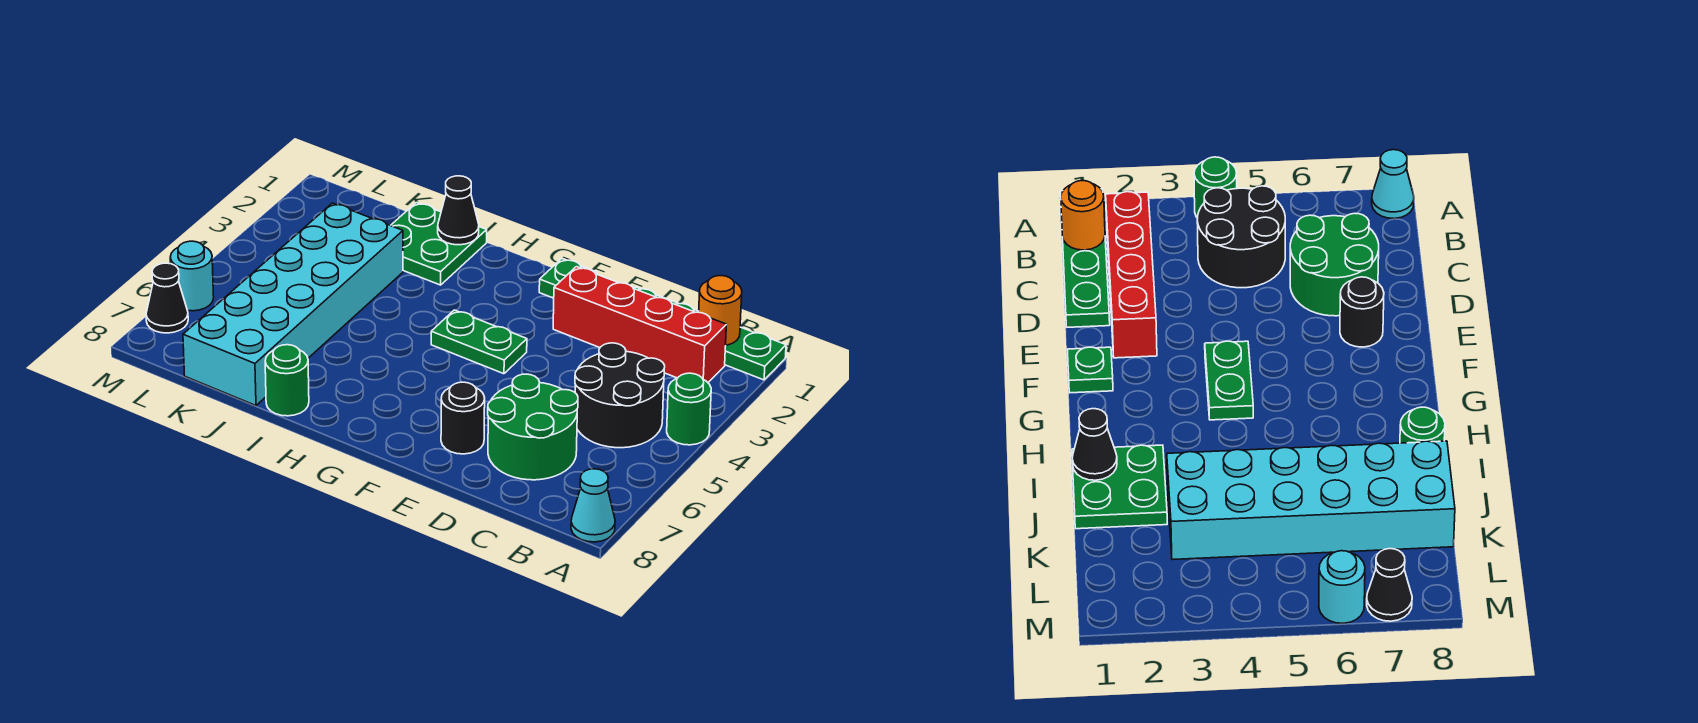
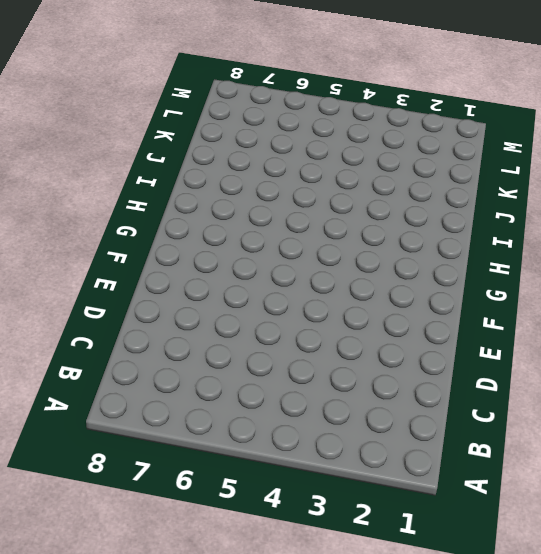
none -> green plate A1:D1 level 1
none -> green round brick A4 level 1
none -> cyan cone A8 level 1

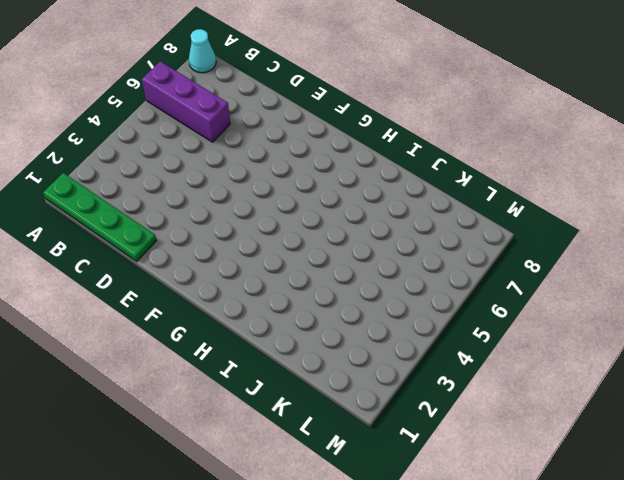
purple brick A6:C6 level 1 -> green round brick C6:D7 level 1
none -> green round brick A4 level 1
none -> red brick B2:E2 level 1
none -> black round brick B4:C5 level 1

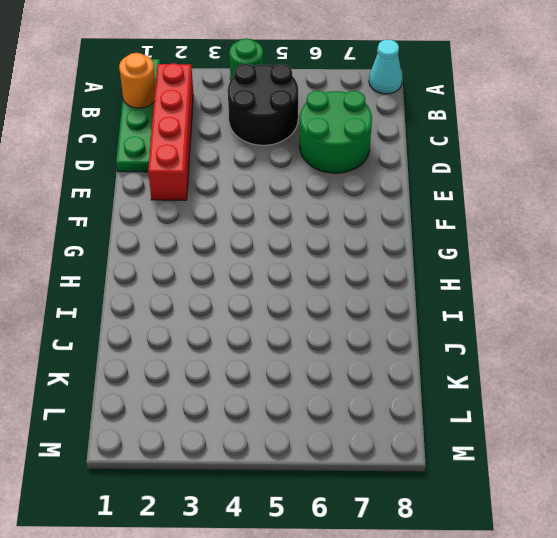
none -> black round brick E7 level 1
none -> green plate F1 level 1
none -> green plate F4:G4 level 1

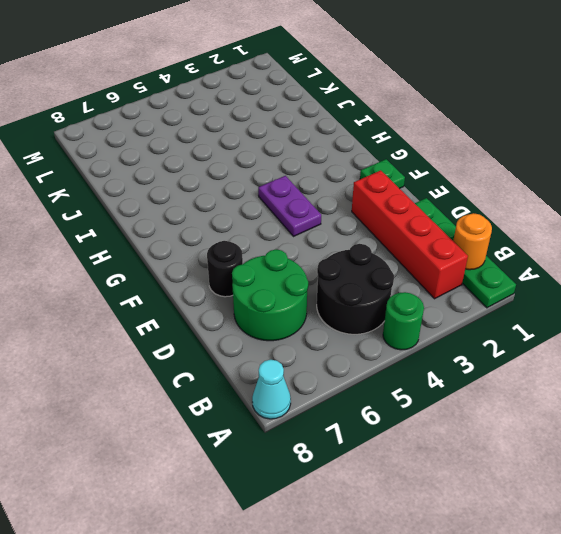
purple plate F4:G4 level 1 -> green plate F4:G4 level 1
none -> green plate I1:J2 level 1
none -> green round brick I8 level 1
none -> cyan brick J3:K8 level 1

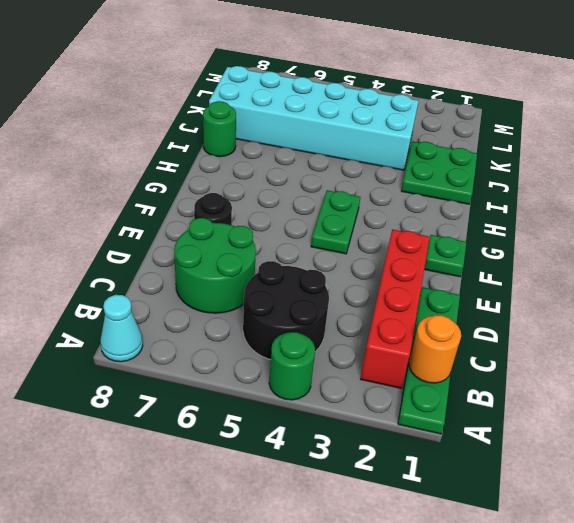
none -> cyan round brick M6 level 1
none -> black cone M7 level 1
none -> black cone I1 level 2

